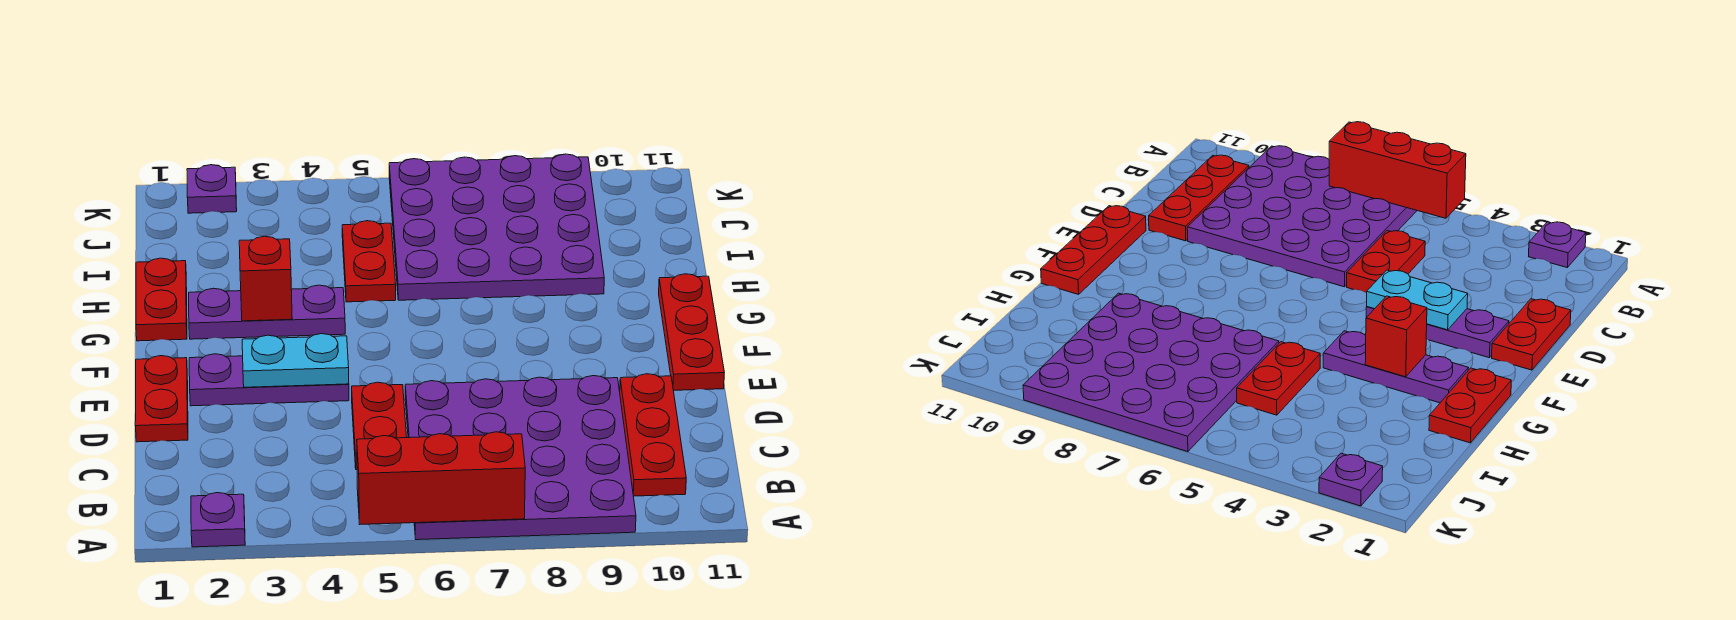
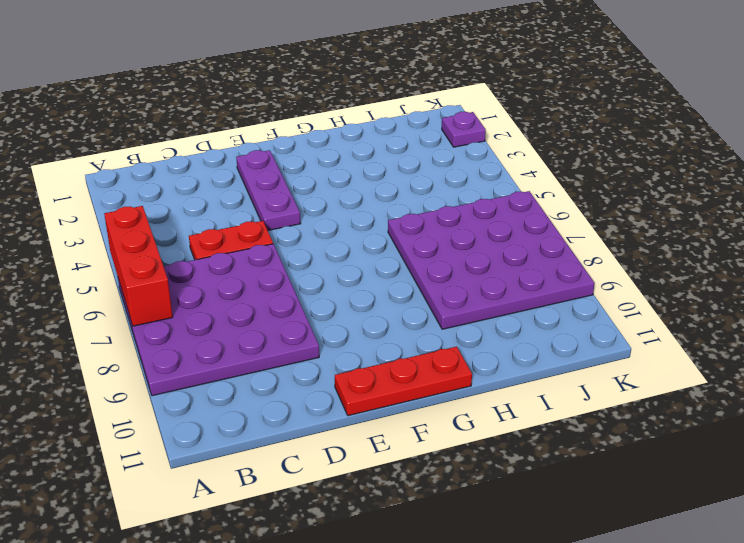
none -> purple plate A2 level 1
none -> red plate B10:D10 level 1
none -> red plate D1:E1 level 1

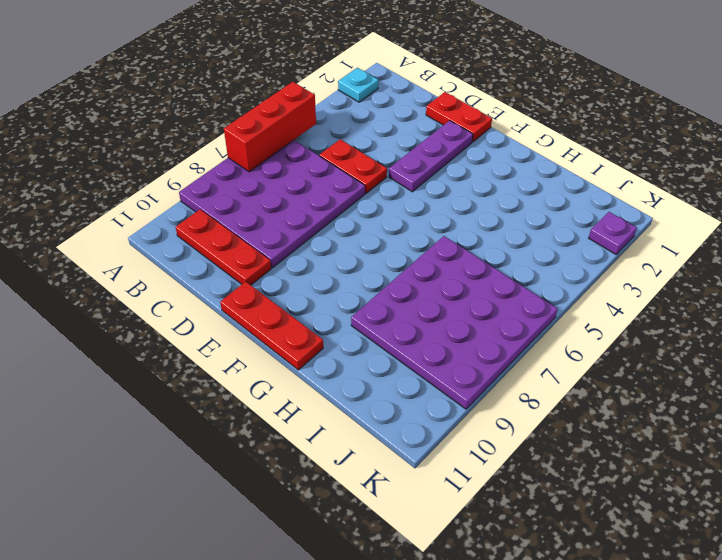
cyan plate A2 level 1 -> purple plate A2 level 1
none -> red plate G1:H1 level 1
none -> purple plate G2:G4 level 1
none -> red plate H5:I5 level 1

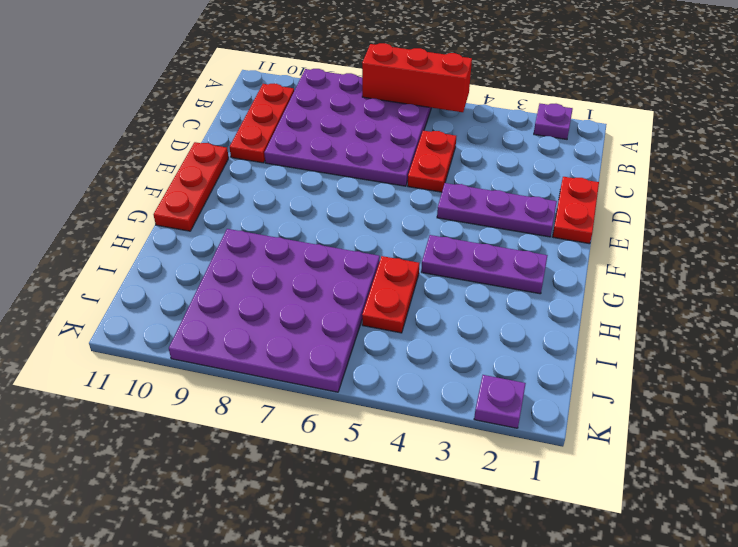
none -> red plate G1:H1 level 1
none -> cyan plate E3:E4 level 2
none -> red brick G3 level 2

